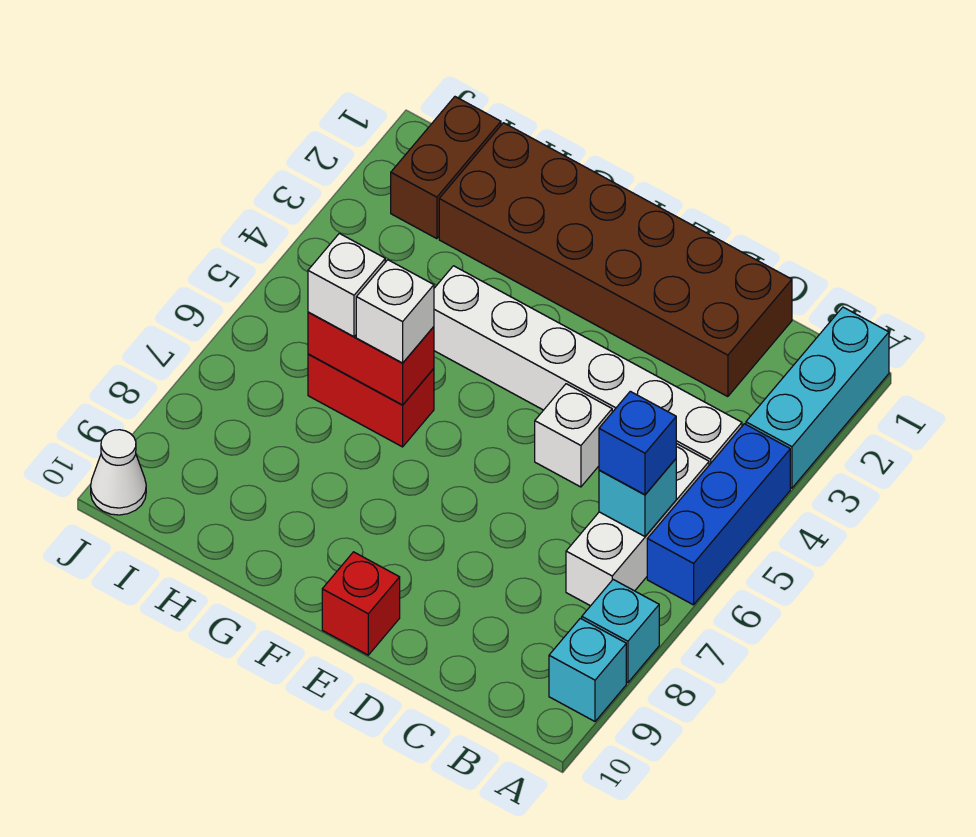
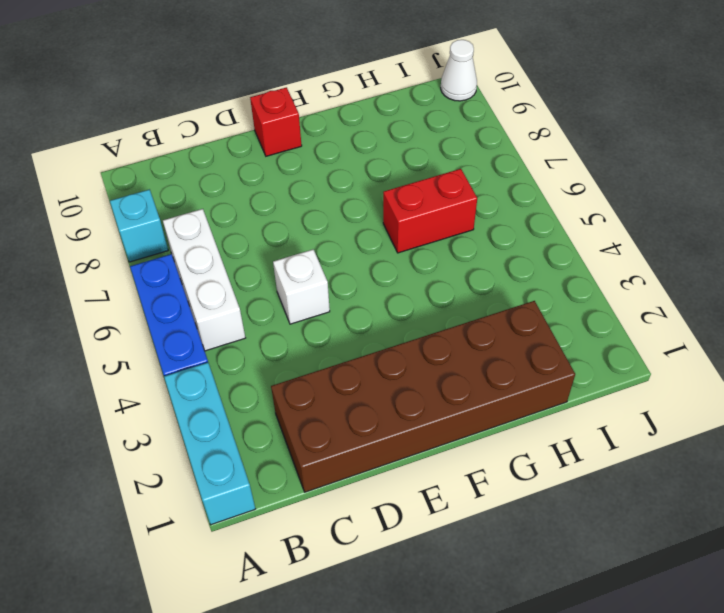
none -> cyan brick A9 level 1
none -> white brick B4:G4 level 1
none -> brown brick I1:I2 level 1

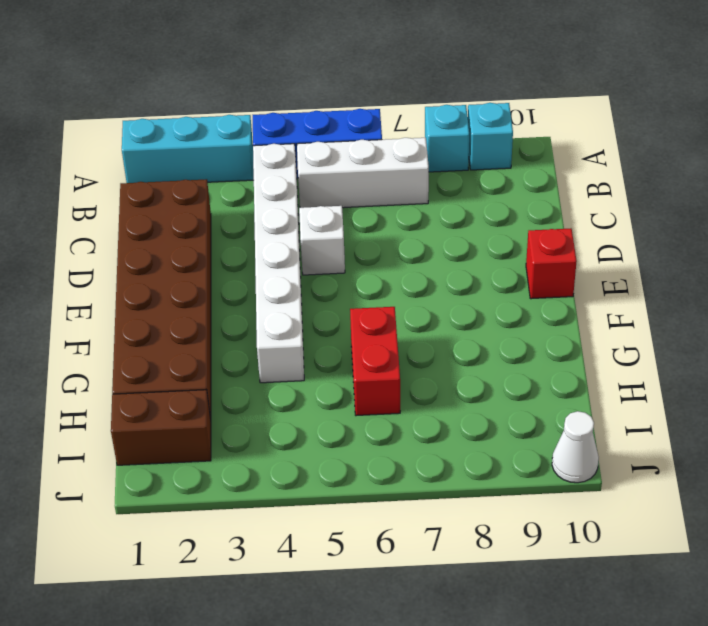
none -> cyan brick B6 level 2
none -> red brick G6:H6 level 2
none -> blue brick B6 level 3

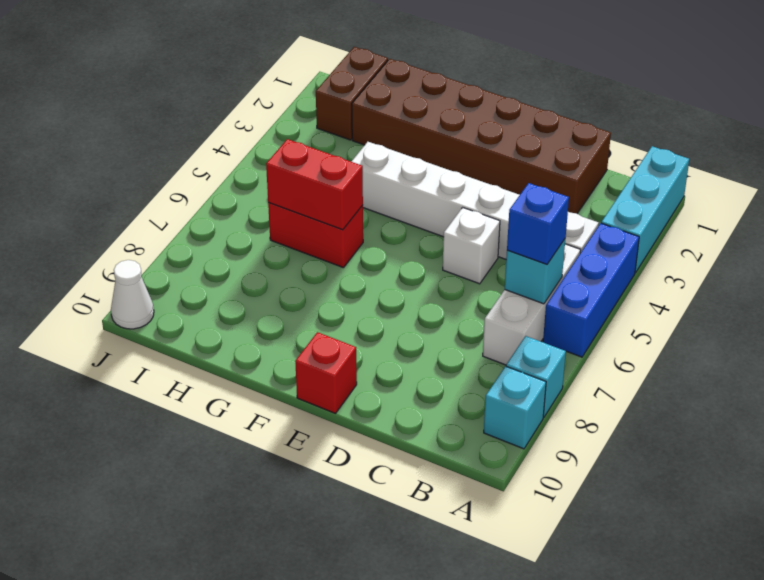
none -> white brick G6 level 3
none -> white brick H6 level 3

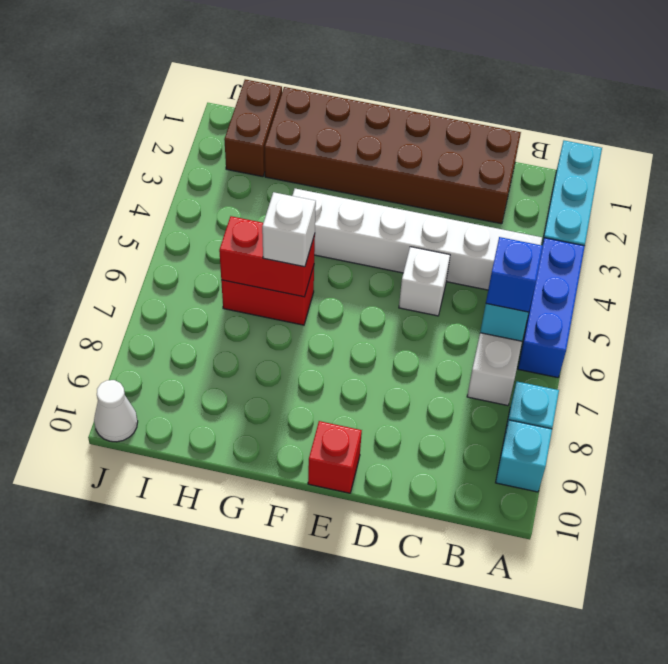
none -> white brick H6 level 3

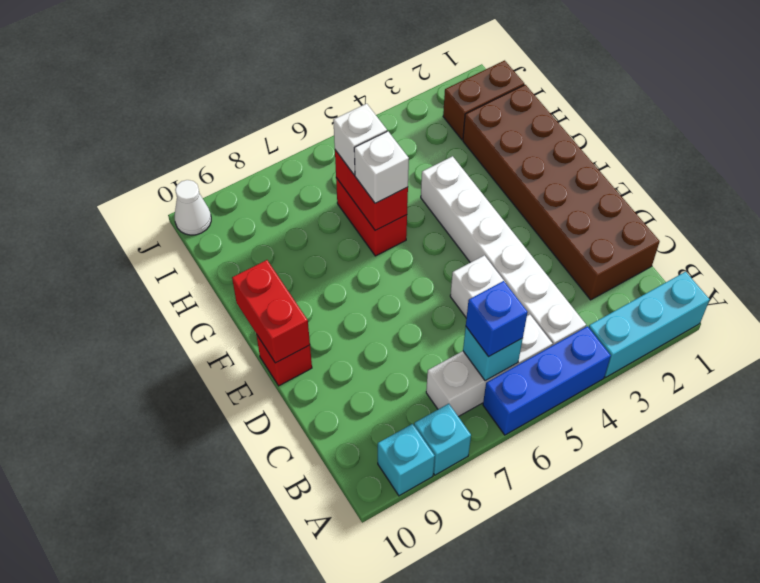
red brick E10:F10 level 2 -> none

